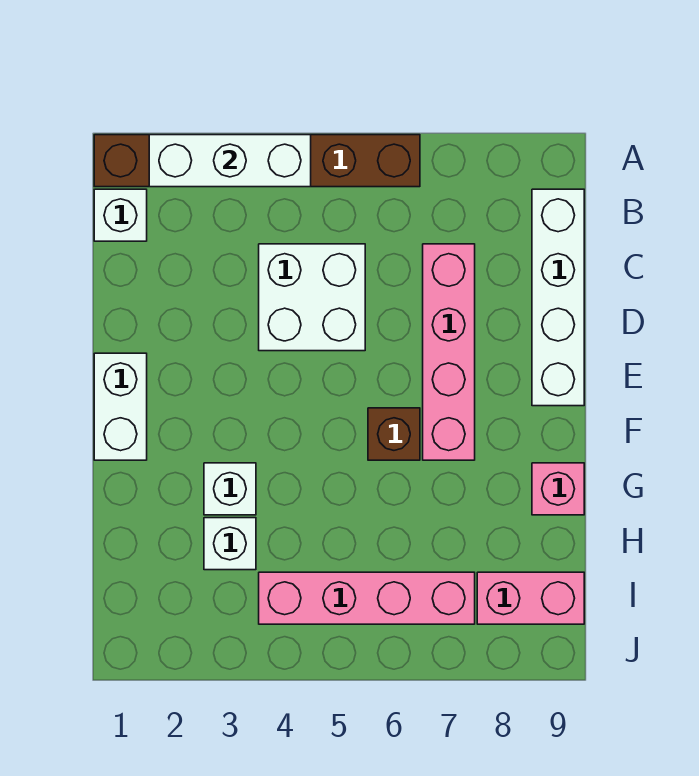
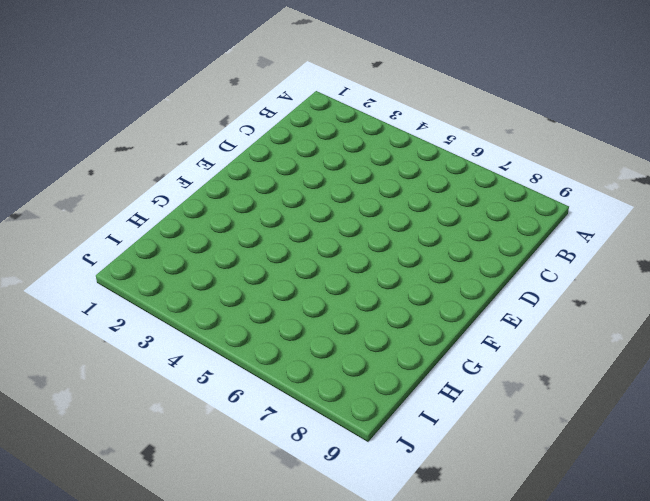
none -> brown brick A1:A6 level 1
none -> white brick B1 level 1
none -> white brick B9:E9 level 1

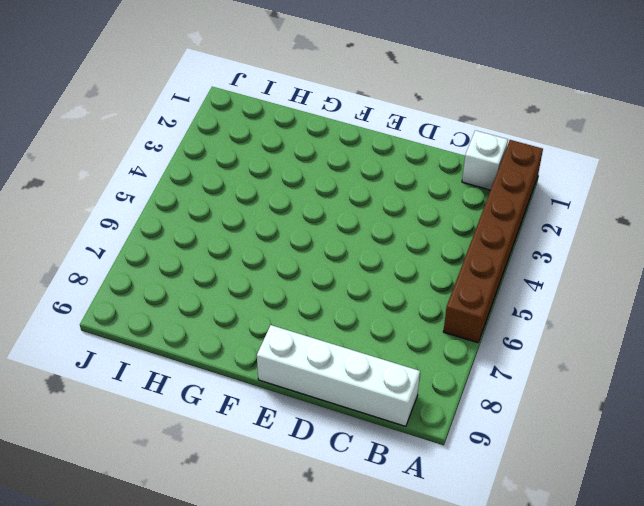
none -> white brick C4:D5 level 1
none -> pink brick C7:F7 level 1
none -> white brick E1:F1 level 1

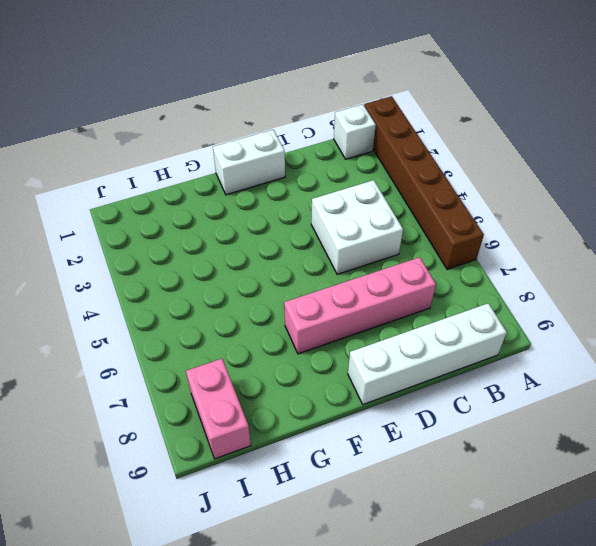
none -> brown brick F6 level 1
none -> white brick G3 level 1
none -> pink brick G9 level 1

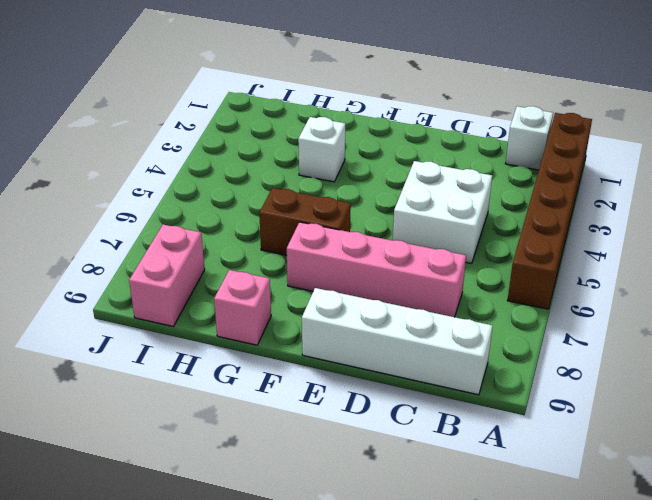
brown brick F6:G6 level 1 -> brown brick F6 level 1
none -> white brick E1:F1 level 1
none -> white brick H3 level 1
none -> pink brick I4:I7 level 1

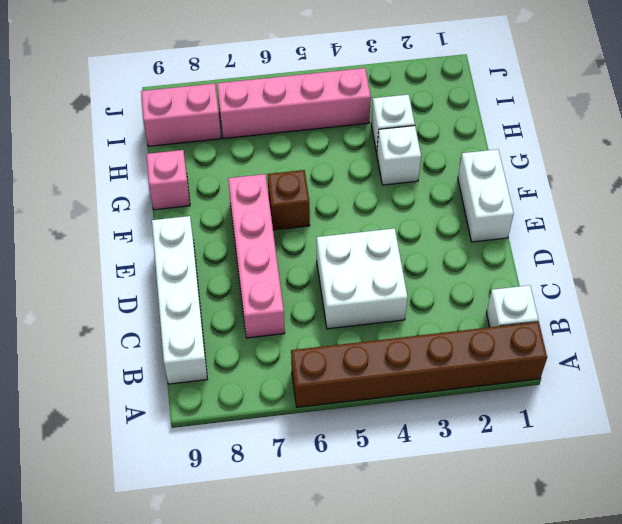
none -> white brick A2:A4 level 2

